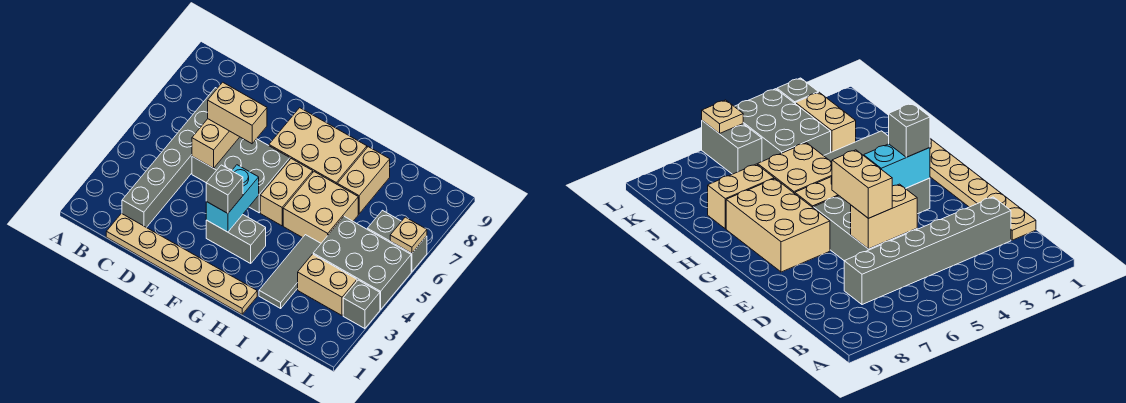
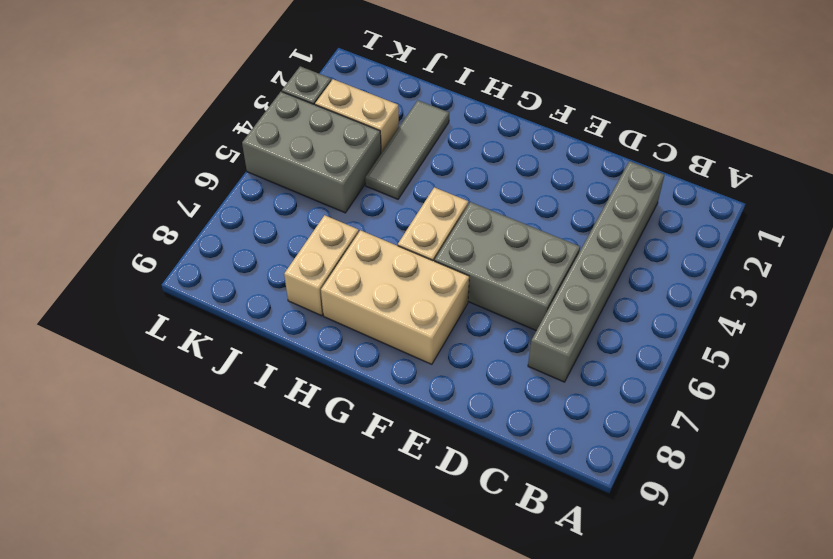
none -> tan plate C1:H1 level 1
none -> grey brick F3:G3 level 1
none -> tan brick H5:I6 level 1

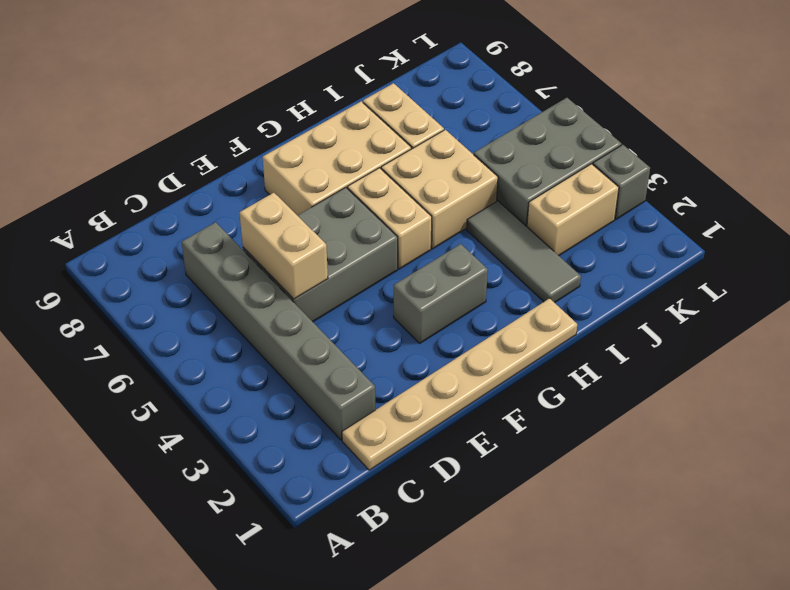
none -> grey brick K6:L6 level 1
none -> cyan brick F3:F4 level 2
none -> tan plate L6 level 2

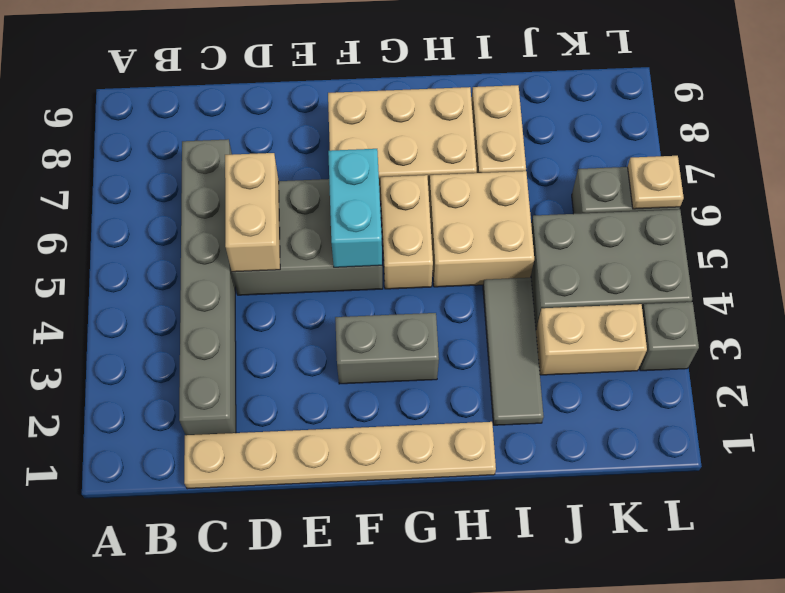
cyan brick F5:F6 level 2 -> cyan brick F3:F4 level 2
none -> tan brick D6:E6 level 3
none -> grey brick F3 level 3

